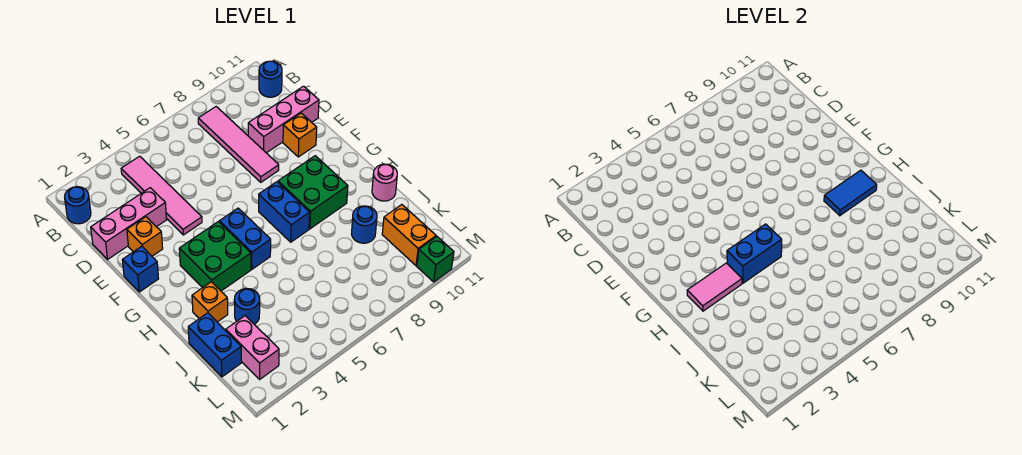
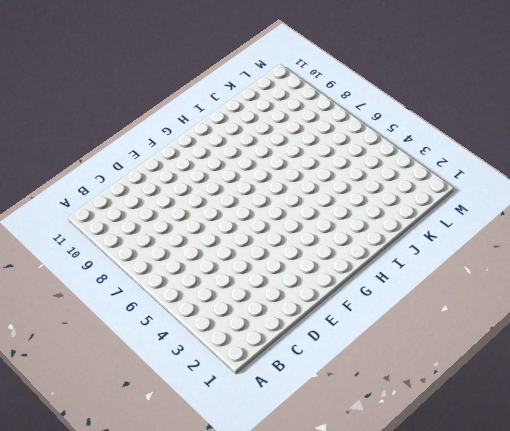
none -> blue round brick B1 level 1
none -> pink tile B4:E4 level 1
none -> pink tile B8:E8 level 1

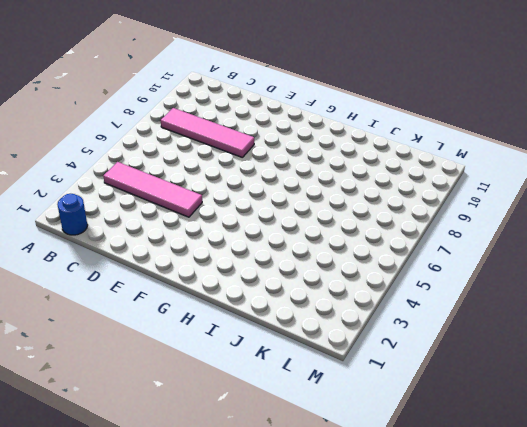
none -> blue round brick B11 level 1
none -> pink brick D1:D3 level 1
none -> pink brick D9:D11 level 1

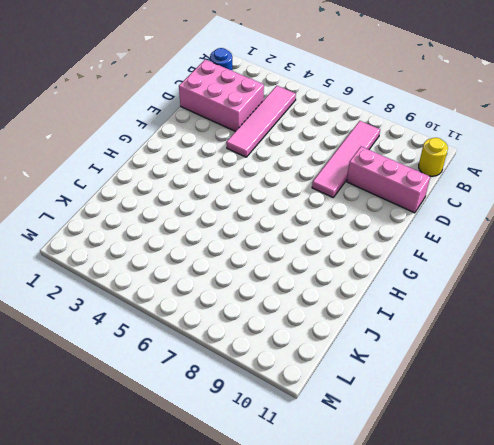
yellow round brick B11 level 1 -> blue round brick B11 level 1
pink brick C1:D3 level 1 -> pink brick D1:D3 level 1
none -> orange brick E2 level 1
none -> orange brick E10 level 1
none -> blue brick F1 level 1

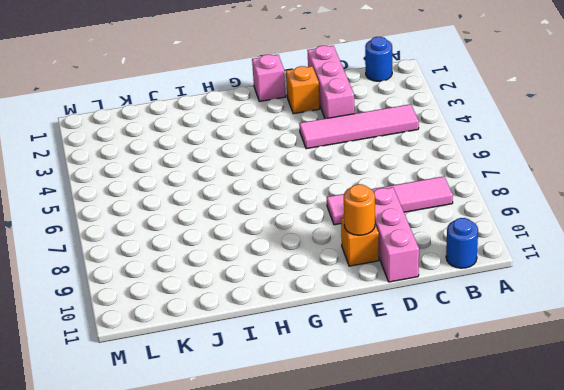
orange round brick E10 level 2 -> none
pink brick F1 level 1 -> blue brick F1 level 1
none -> green brick G3:H4 level 1
none -> blue brick G5:H5 level 1
none -> blue brick G7:H7 level 1

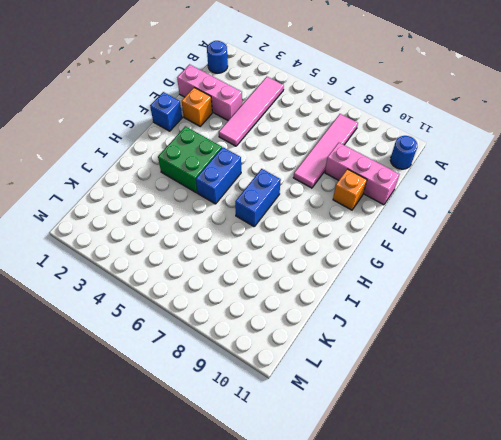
none -> green brick G8:H9 level 1
none -> orange brick I2 level 1
none -> pink round brick I11 level 1

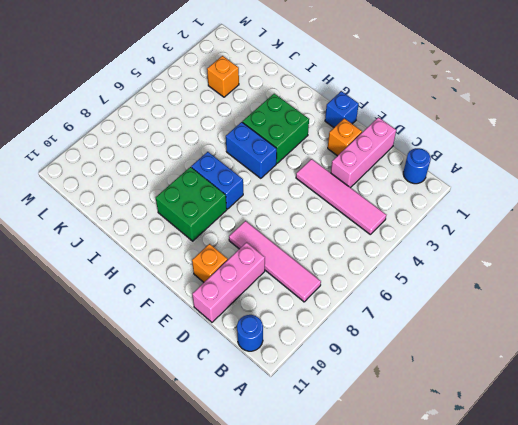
orange brick K3 level 1 -> orange brick I2 level 1
none -> pink round brick I11 level 1
none -> blue brick J1:K1 level 1
none -> blue round brick J3 level 1

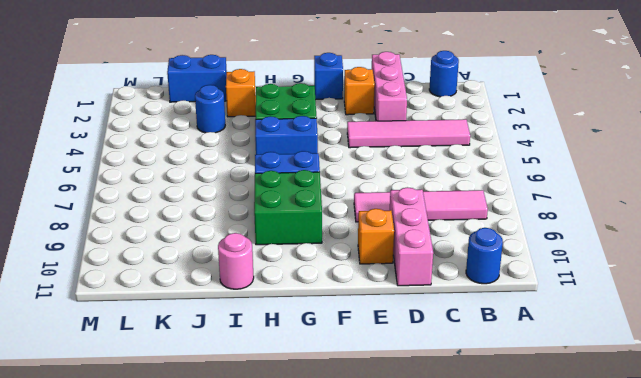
none -> blue round brick J9 level 1
none -> pink brick K2:L2 level 1
none -> orange brick K10:L10 level 1

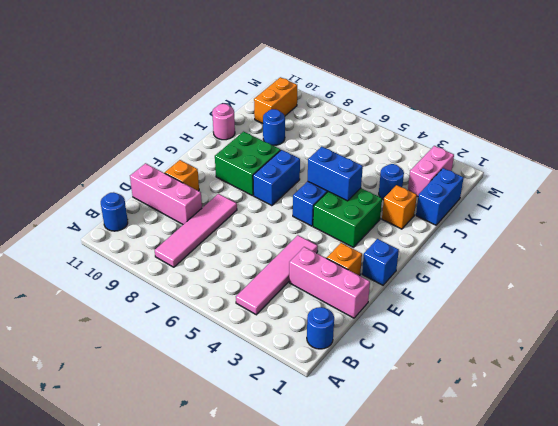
none -> green brick M10 level 1
none -> pink tile H2:H3 level 2
none -> blue tile H9:H10 level 2

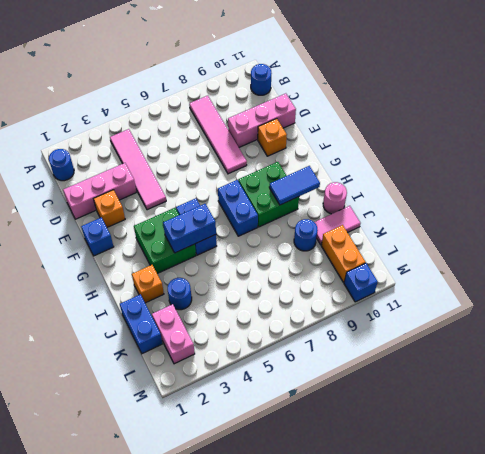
pink tile J10:J11 level 1 -> pink tile H2:H3 level 2
blue brick M10 level 1 -> green brick M10 level 1

